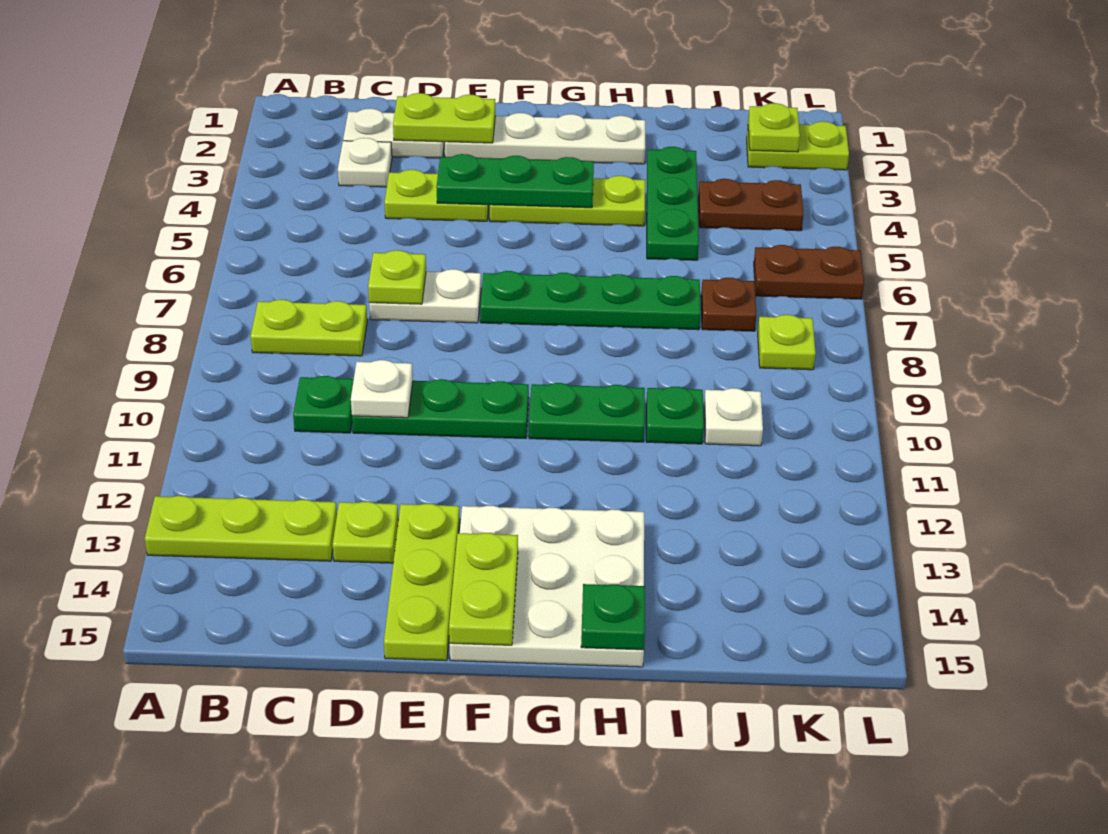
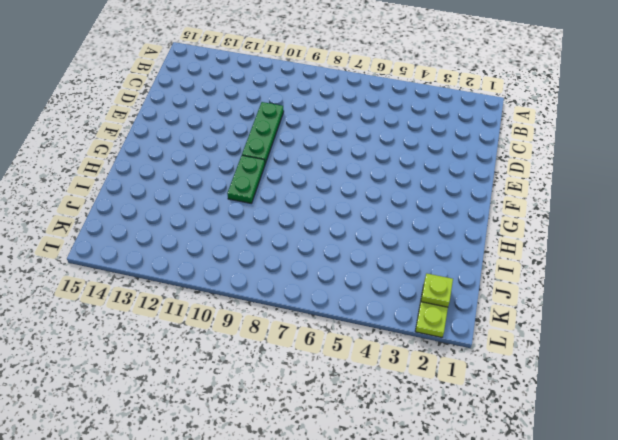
none -> lime plate A13:C13 level 1
none -> lime plate B8:C8 level 1
none -> white plate C2:D2 level 1
none -> white plate C3 level 1

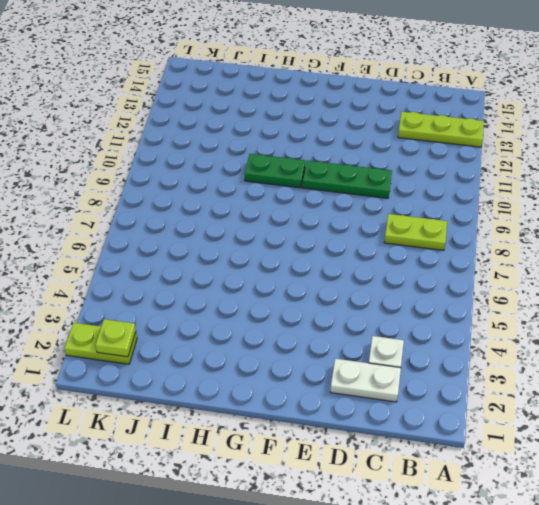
none -> green plate C10 level 1
none -> lime plate D4:E4 level 1
none -> white plate D7:E7 level 1
none -> lime plate D13 level 1

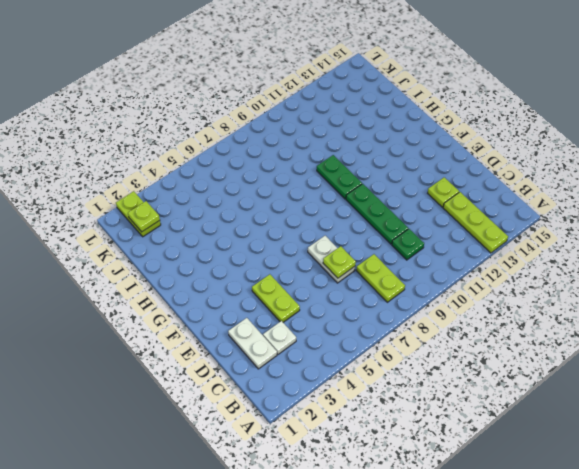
none -> white plate E2:H2 level 1
none -> lime plate E13:E15 level 1
none -> lime plate F4:H4 level 1
none -> green plate F7:I7 level 1

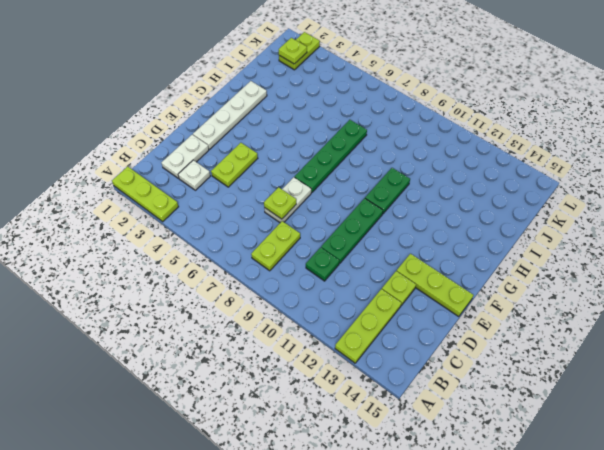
lime plate A1:A3 level 1 -> lime plate F4:H4 level 1
none -> white plate F13:H15 level 1
none -> green plate I3:I5 level 1
none -> green plate I10 level 1
none -> brown plate J4:K4 level 1

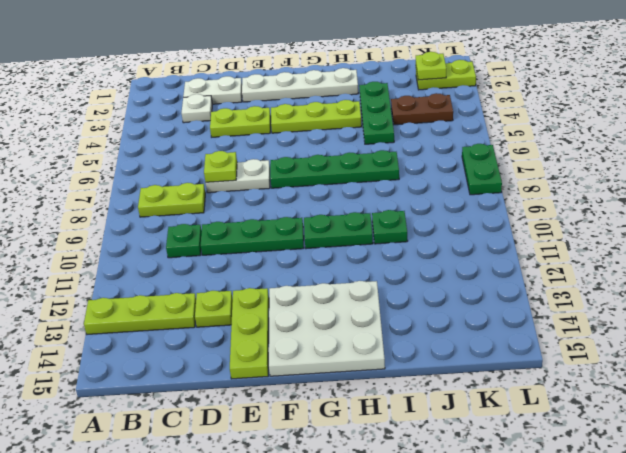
green plate L7:L8 level 1 -> none
none -> brown plate J7 level 1
none -> white plate J10 level 1
none -> brown plate K6:L6 level 1
none -> lime plate K8 level 1

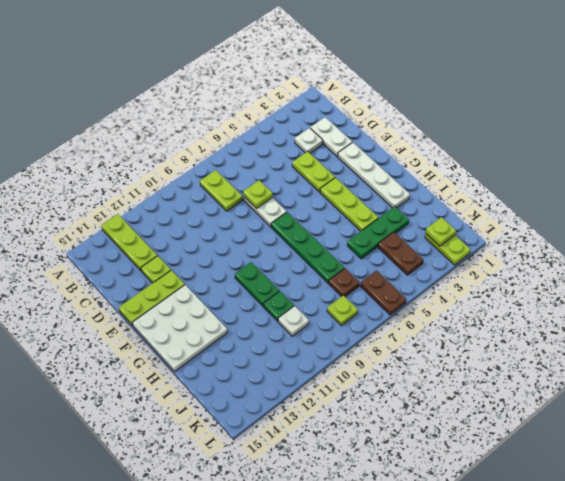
none -> green plate C10 level 1
none -> green plate D10:F10 level 1
none -> lime plate D2:E2 level 2
none -> white plate D10 level 2

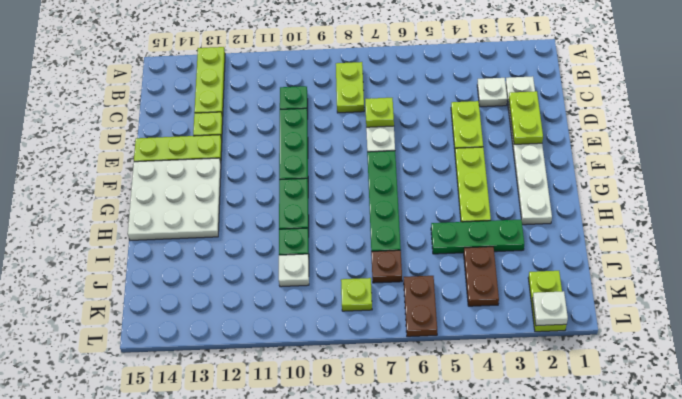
white plate L2 level 2 -> white plate D10 level 2
none -> green plate E4:G4 level 2
none -> lime plate F14:F15 level 2
none -> green plate H15 level 2
none -> lime plate K2 level 2

